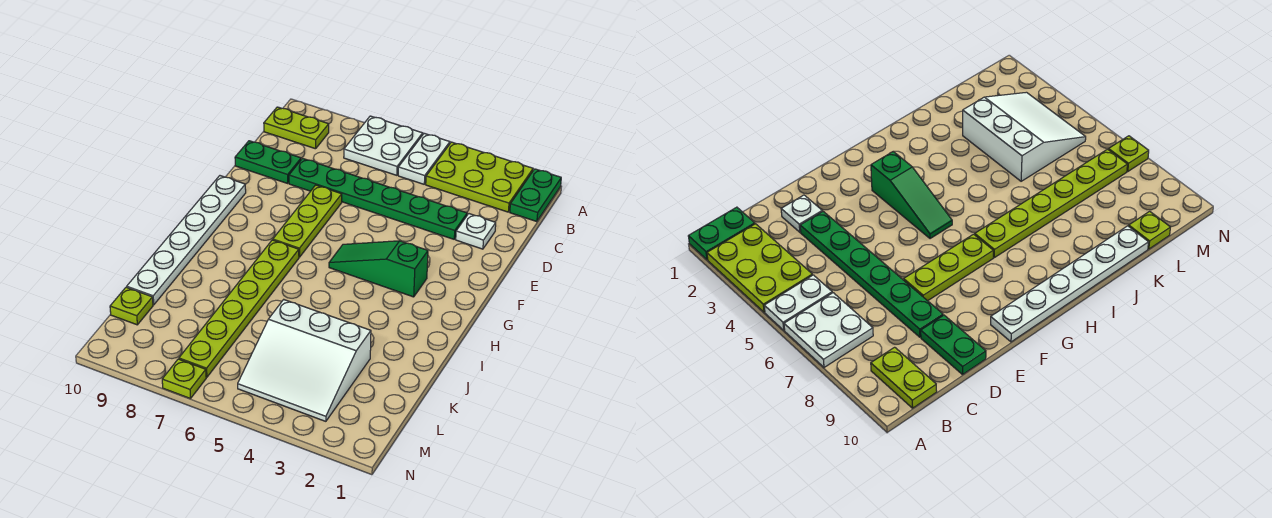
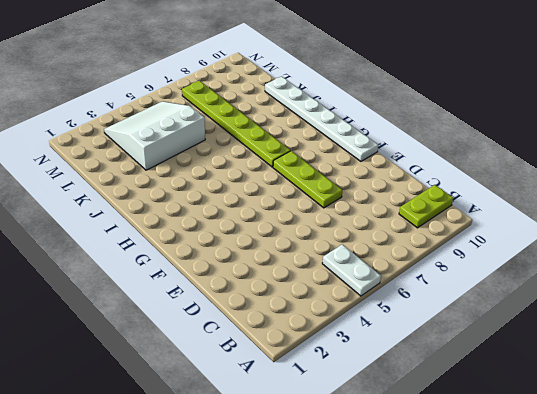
none -> green plate A1:B1 level 1
none -> lime plate A2:B4 level 1
none -> white plate A6:B7 level 1

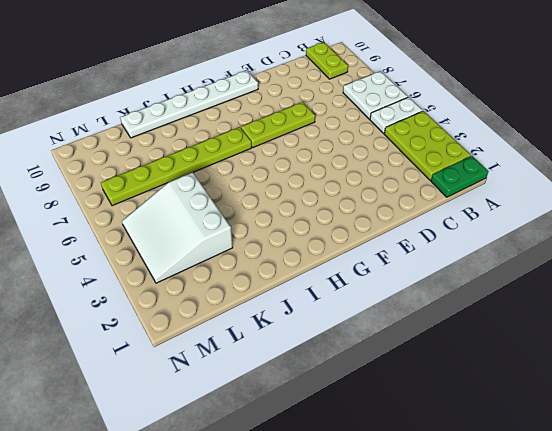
none -> white plate D2 level 1
none -> green plate D3:D8 level 1
none -> green plate D9:D10 level 1

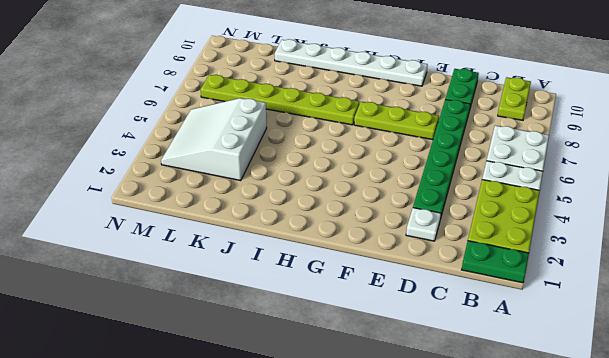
none -> green slope G3:G5 level 1 top 3
none -> lime plate L10 level 1
none -> lime plate N7 level 1

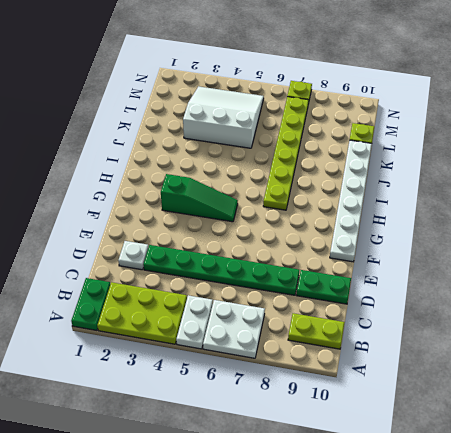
none -> lime plate E7:G7 level 1

